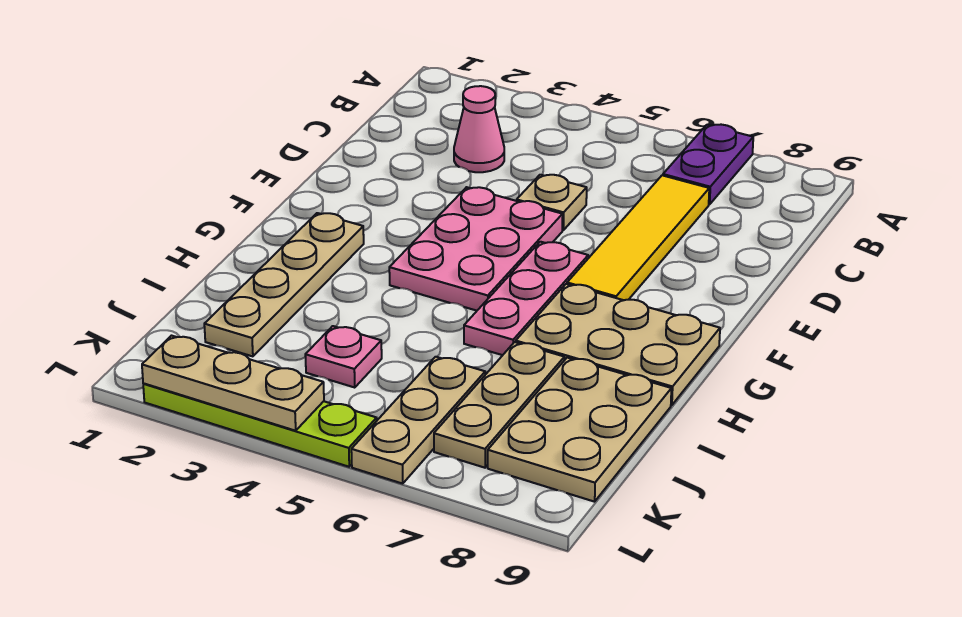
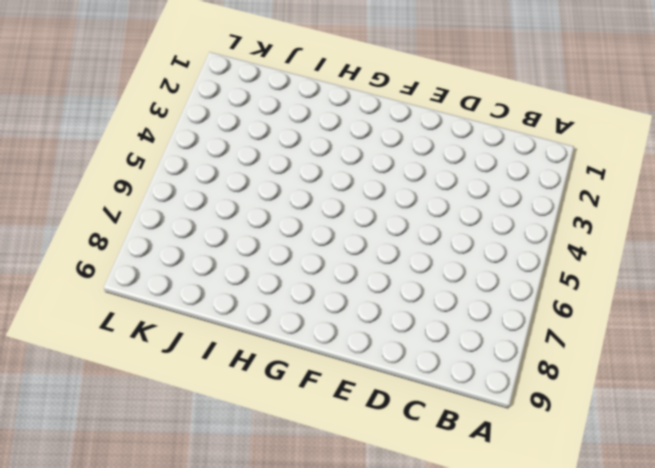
none -> purple plate A7:B7 level 1
none -> pink cone C3 level 1
none -> yellow tile C7:F7 level 1

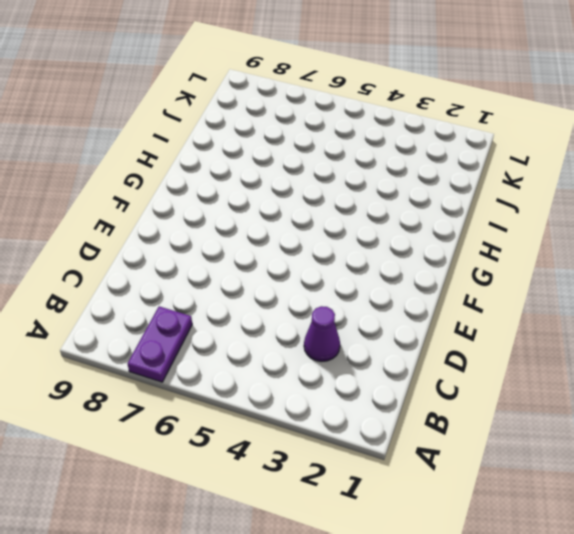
purple cone C3 level 1 -> pink cone C3 level 1
none -> yellow tile C7:F7 level 1
none -> tan plate D5 level 1
none -> pink plate E4:G5 level 1

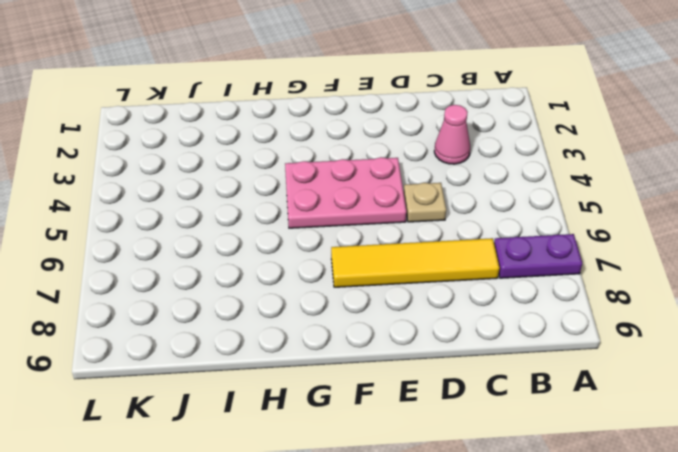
none -> pink plate F6:H6 level 1
none -> tan plate G2:J2 level 1
none -> tan plate G7:H9 level 1

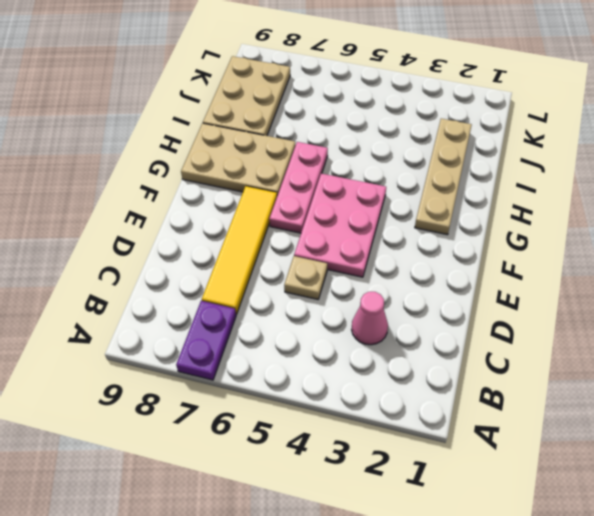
none -> tan plate I7:K7 level 1
none -> pink plate J4 level 1
none -> tan plate J6:L6 level 1

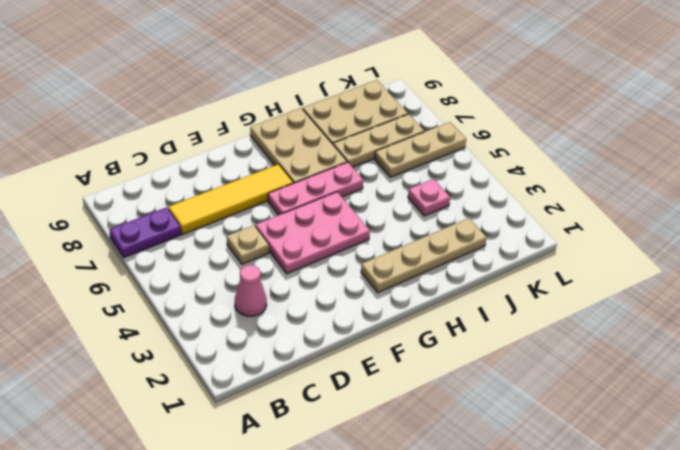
none -> lime plate L2:L5 level 1
none -> tan plate L2:L4 level 2

